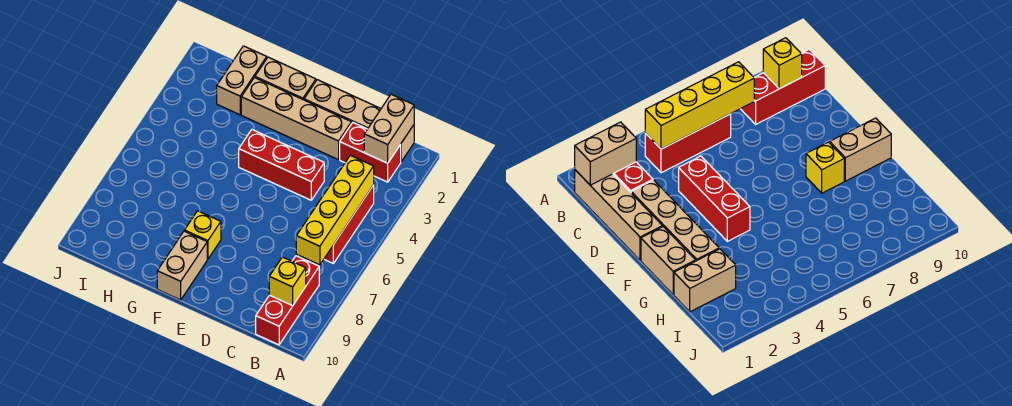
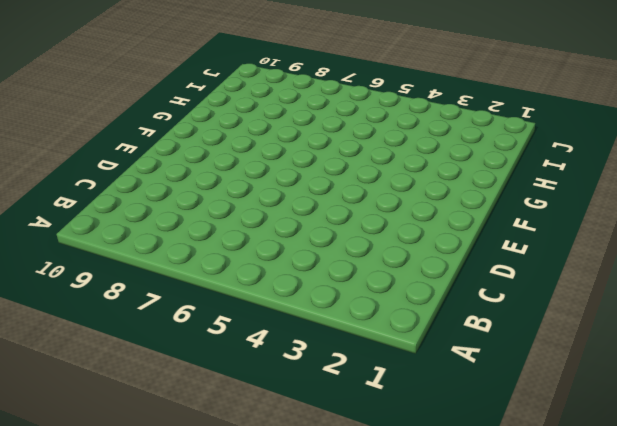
none -> tan brick B1:E1 level 1
none -> red brick B2:C2 level 1
none -> red brick B4:B6 level 1

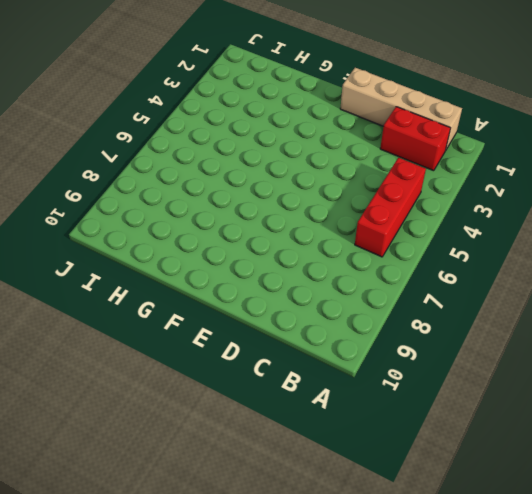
none -> red brick B8:B10 level 1
none -> tan brick D2:G2 level 1
none -> red brick D4:F4 level 1

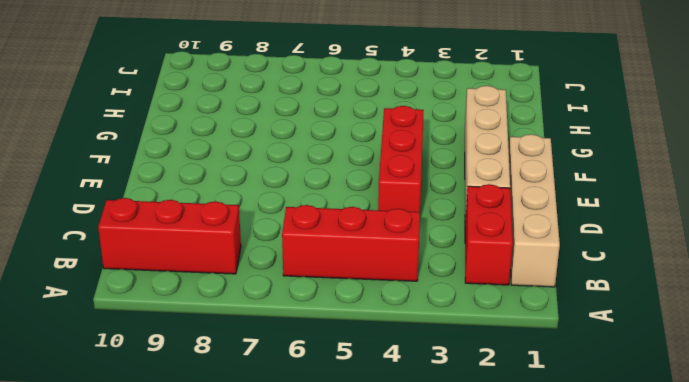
none -> tan brick F1:G1 level 1
none -> yellow brick F8 level 1
none -> tan brick F9:F10 level 1

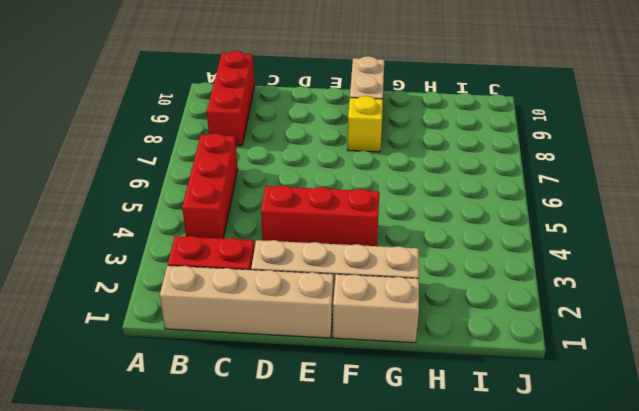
none -> tan brick H1:H2 level 1
none -> tan brick B1:B2 level 2
none -> yellow brick B4:B7 level 2

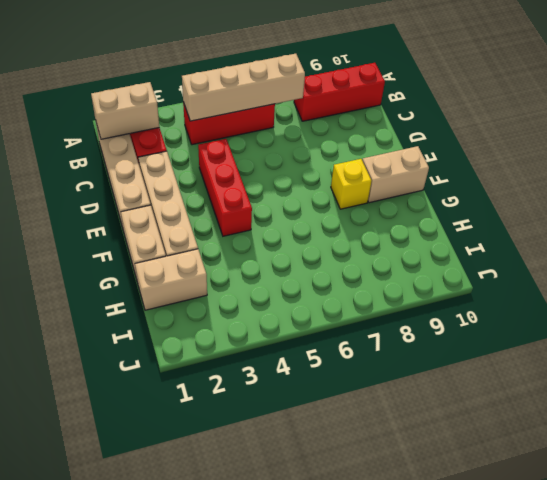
tan brick B4:B7 level 2 -> yellow brick B4:B7 level 2
none -> yellow brick B9 level 2

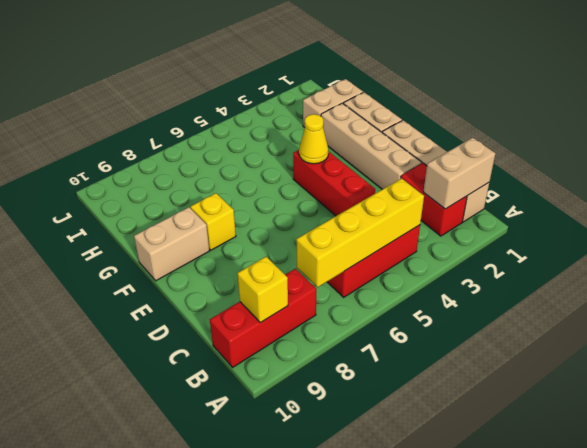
yellow cone F4 level 2 -> none

